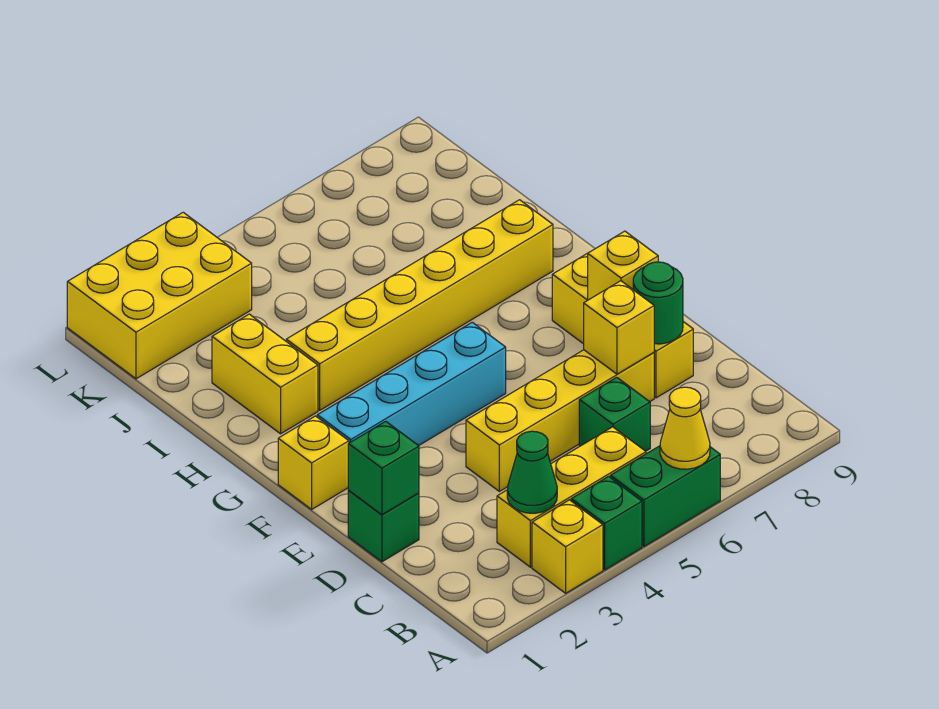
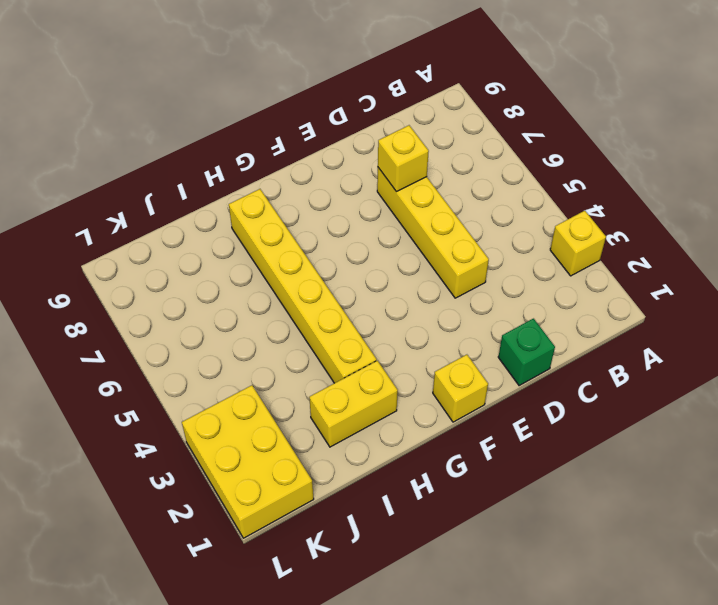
none -> green brick A4 level 1
none -> green brick A5:A6 level 1
none -> yellow brick B3:B5 level 1

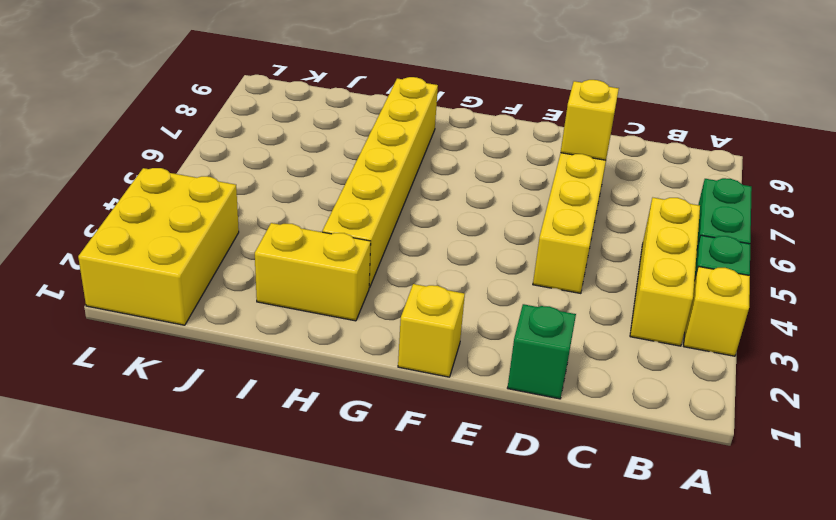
none -> green brick C6 level 1
none -> yellow brick D8:F8 level 1
none -> cyan brick F2:F5 level 1

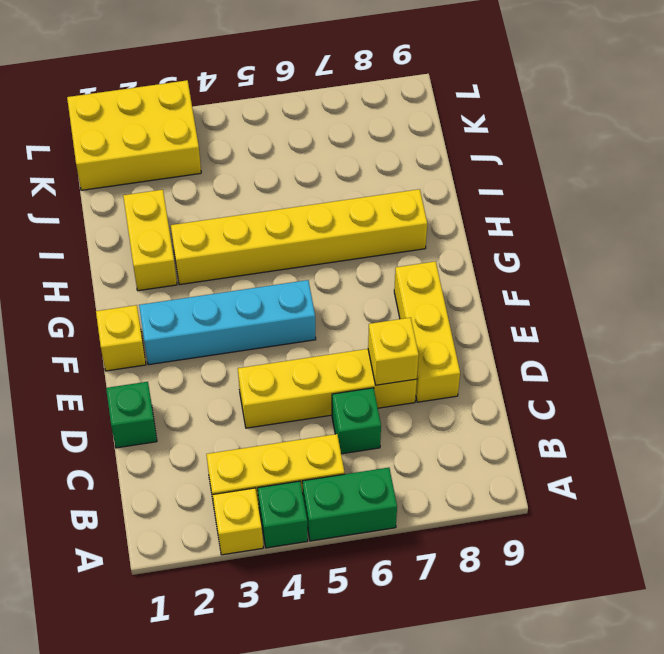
none -> yellow cone A6 level 2
none -> green cone B3 level 2
none -> green brick D1 level 2

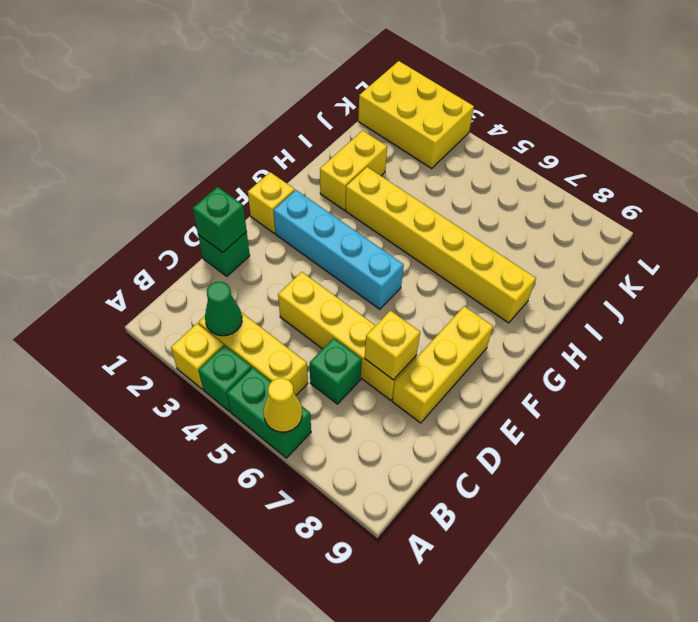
none -> green round brick D8 level 2
none -> yellow brick E8 level 2

